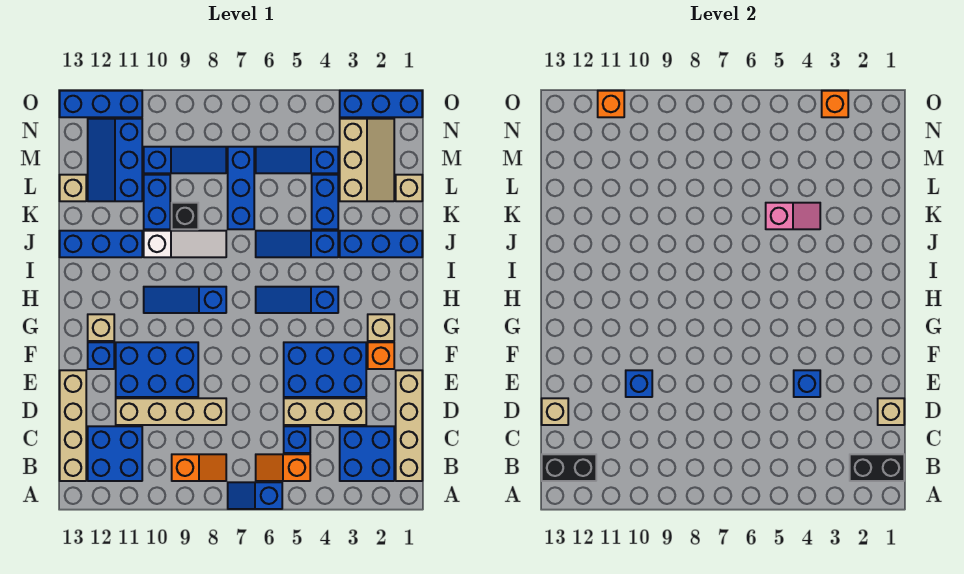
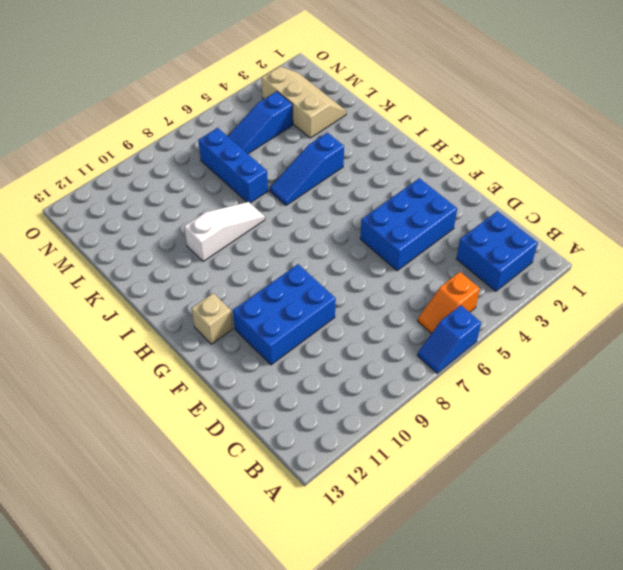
none -> tan brick B1:E1 level 1
none -> orange slope B8:B9 level 1 top 9
none -> blue brick B11:C12 level 1
none -> tan brick B13:E13 level 1

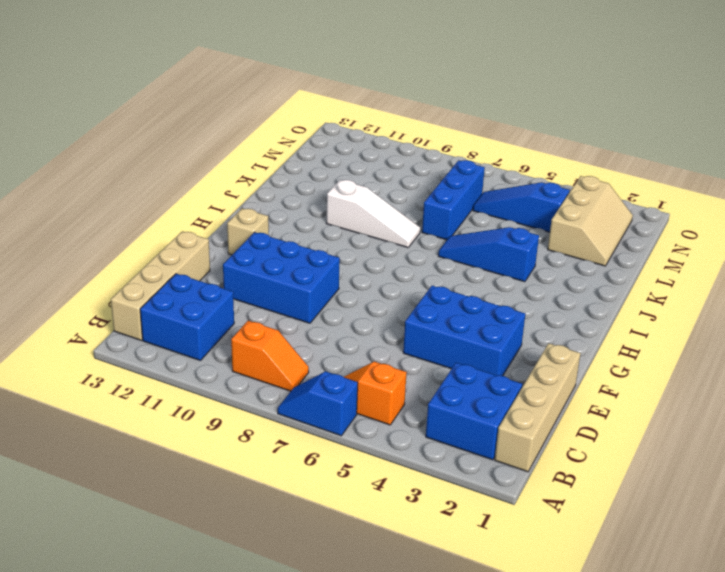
none -> blue brick C5 level 1
none -> tan brick D3:D5 level 1
none -> tan brick D8:D11 level 1
none -> orange brick F2 level 1

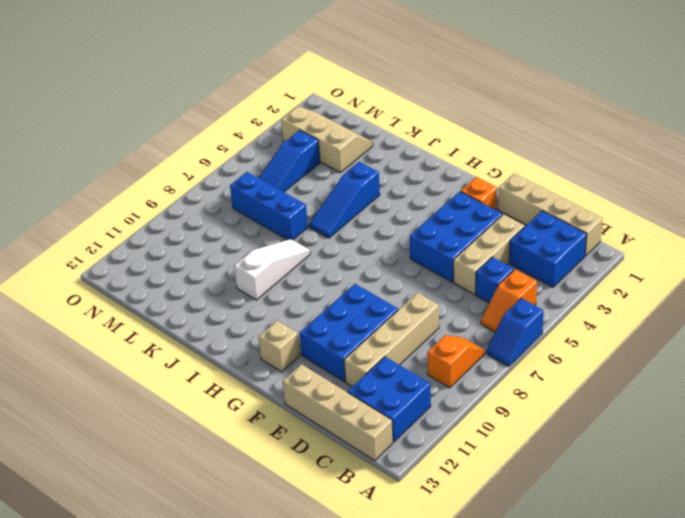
none -> blue brick F12 level 1
none -> tan brick G2 level 1
none -> blue slope H4:H6 level 1 top 4
none -> blue slope H8:H10 level 1 top 8

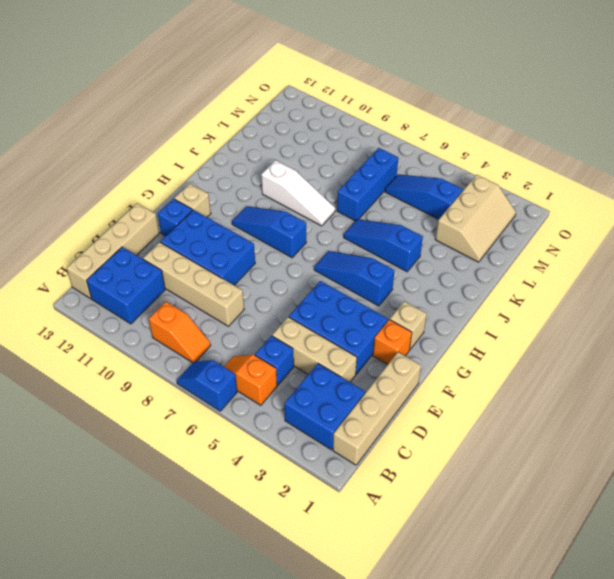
none -> blue brick J1:J3 level 1
none -> blue brick J11:J13 level 1
none -> blue brick K4:L4 level 1
none -> black brick K9 level 1

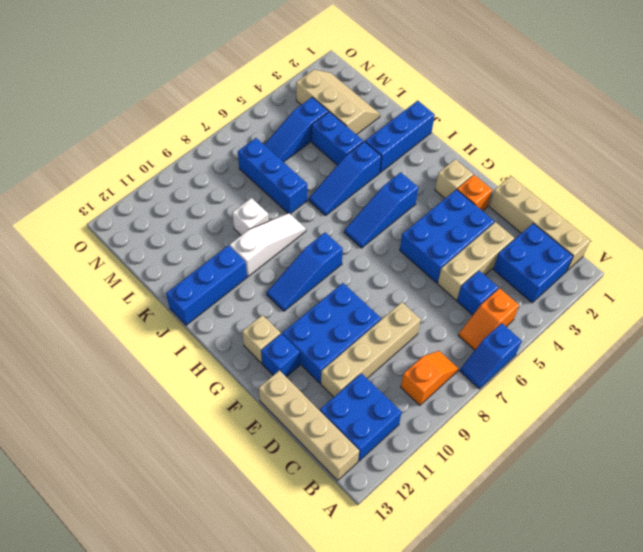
white brick K9 level 1 -> black brick K9 level 1
none -> blue brick K10:L10 level 1
none -> tan brick L1 level 1
none -> blue slope L11:N12 level 1 top 11
none -> tan brick L13 level 1

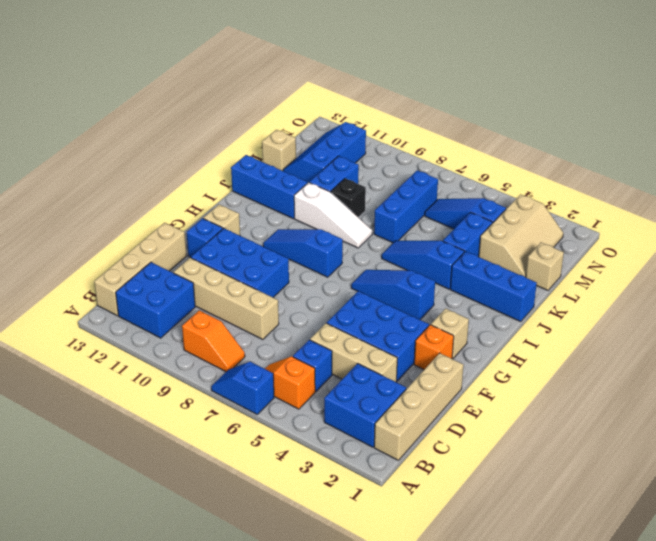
none -> blue slope M8:M10 level 1 top 10
none -> blue brick O1:O3 level 1
none -> blue brick O11:O13 level 1
none -> black brick B1:B2 level 2

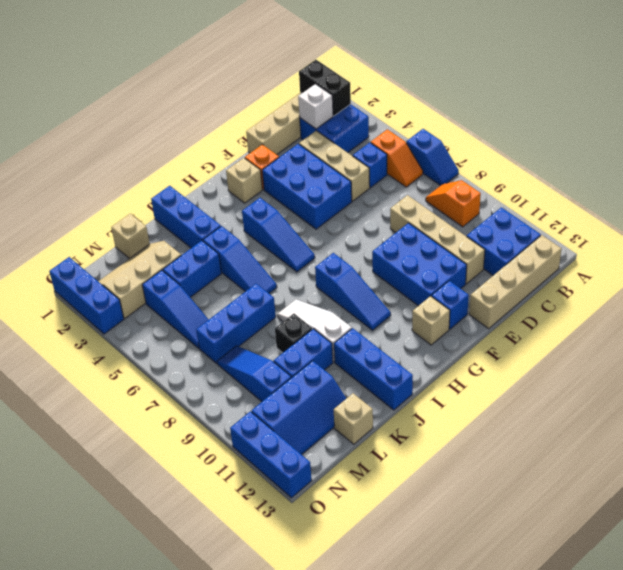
white brick C2 level 2 -> none
none -> black brick B12:B13 level 2
none -> tan brick D1 level 2
none -> tan brick D13 level 2
none -> blue brick E4 level 2

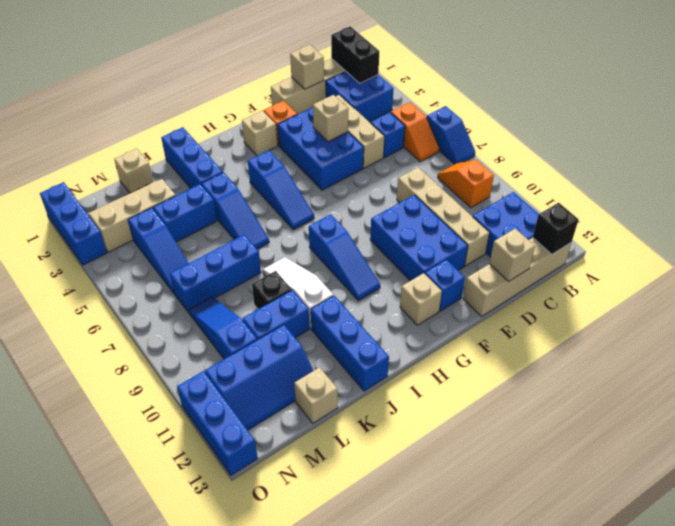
black brick B13 level 2 -> black brick B12:B13 level 2
tan brick E4 level 2 -> blue brick E4 level 2
none -> blue brick E10 level 2
none -> pink slope K4:K5 level 2 top 5
none -> orange brick O3 level 2
none -> orange brick O11 level 2

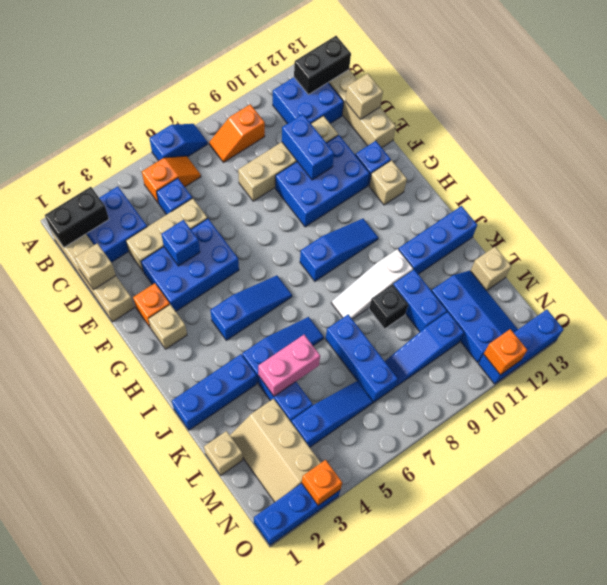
blue brick D10:E10 level 2 -> blue brick E10 level 2
pink brick K4:K5 level 2 -> pink slope K4:K5 level 2 top 5

